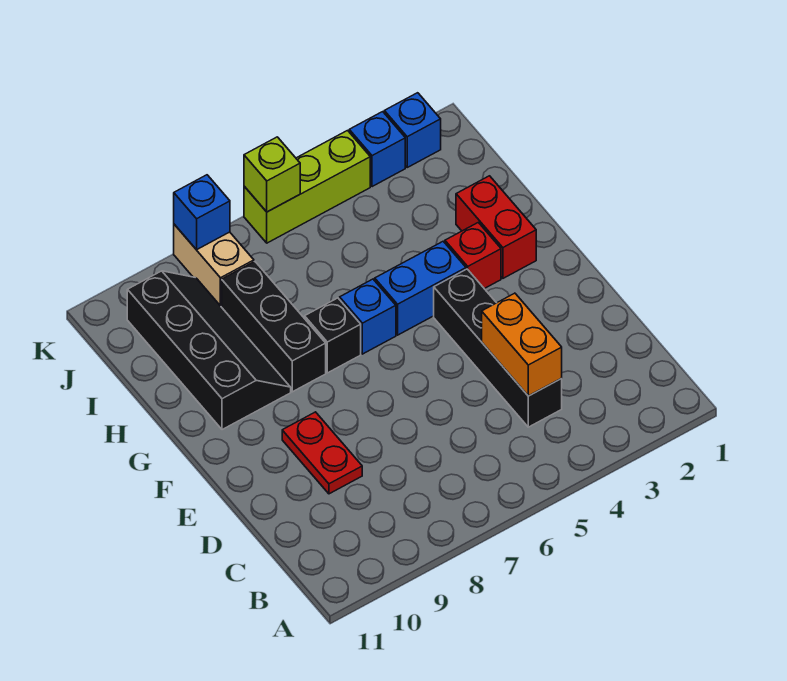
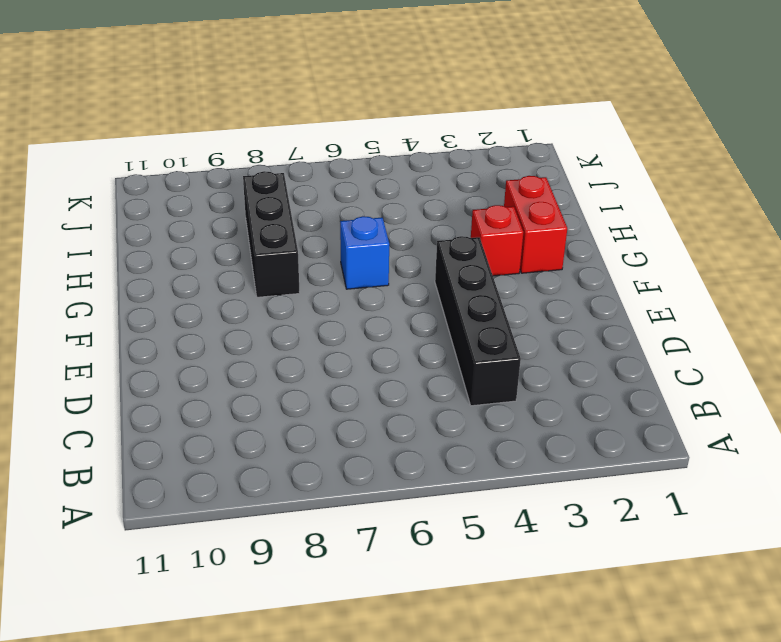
none -> red plate D9:E9 level 1
none -> blue brick G4:G5 level 1
none -> black brick G7 level 1

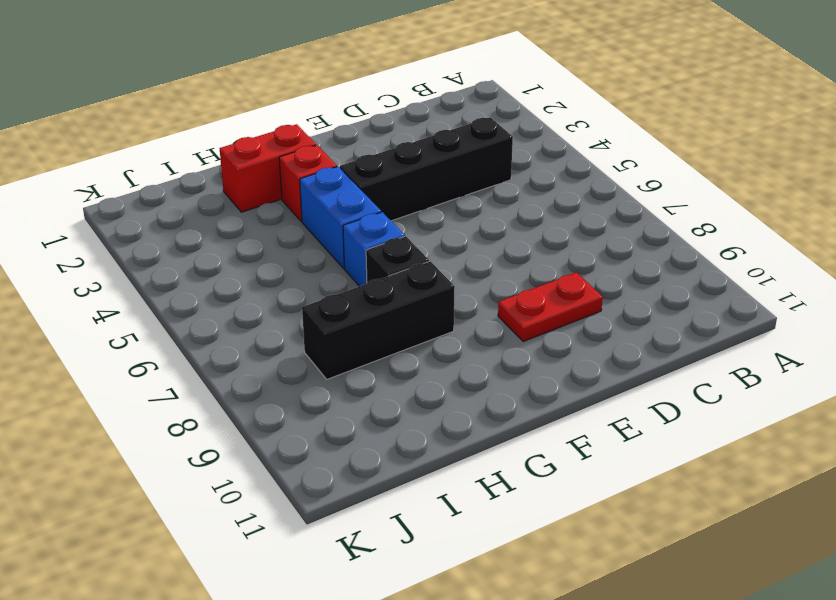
none -> black slope G9:J10 level 1 top 10
none -> tan brick J8:K8 level 1
none -> blue brick K2 level 1

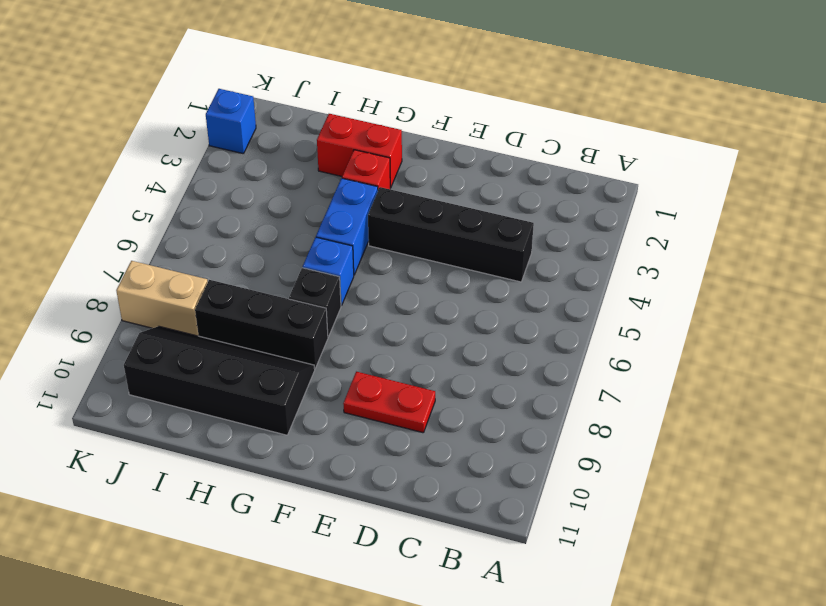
none -> blue brick K3 level 1
none -> lime brick K4:K6 level 1
none -> orange brick C4:D4 level 2

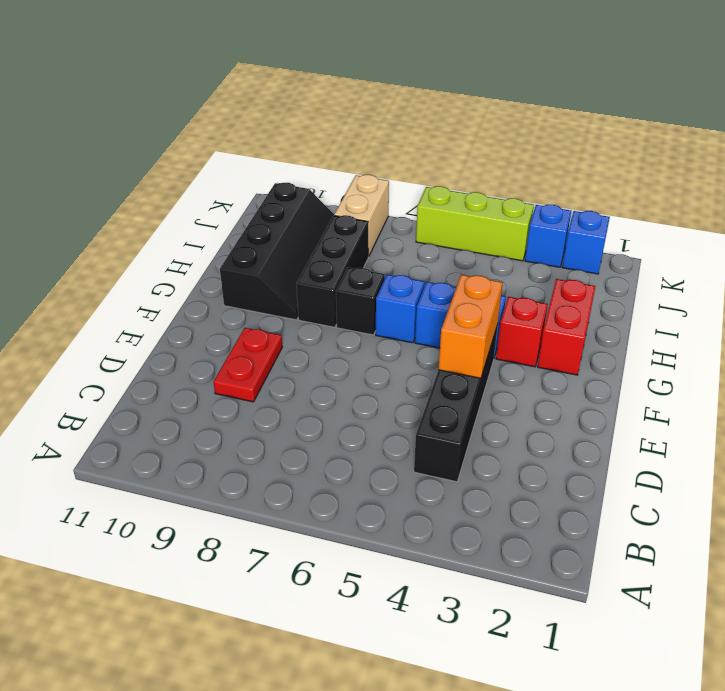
orange brick E4:F4 level 2 -> orange brick C4:D4 level 2
none -> lime brick K6 level 2
none -> blue brick K8 level 2

